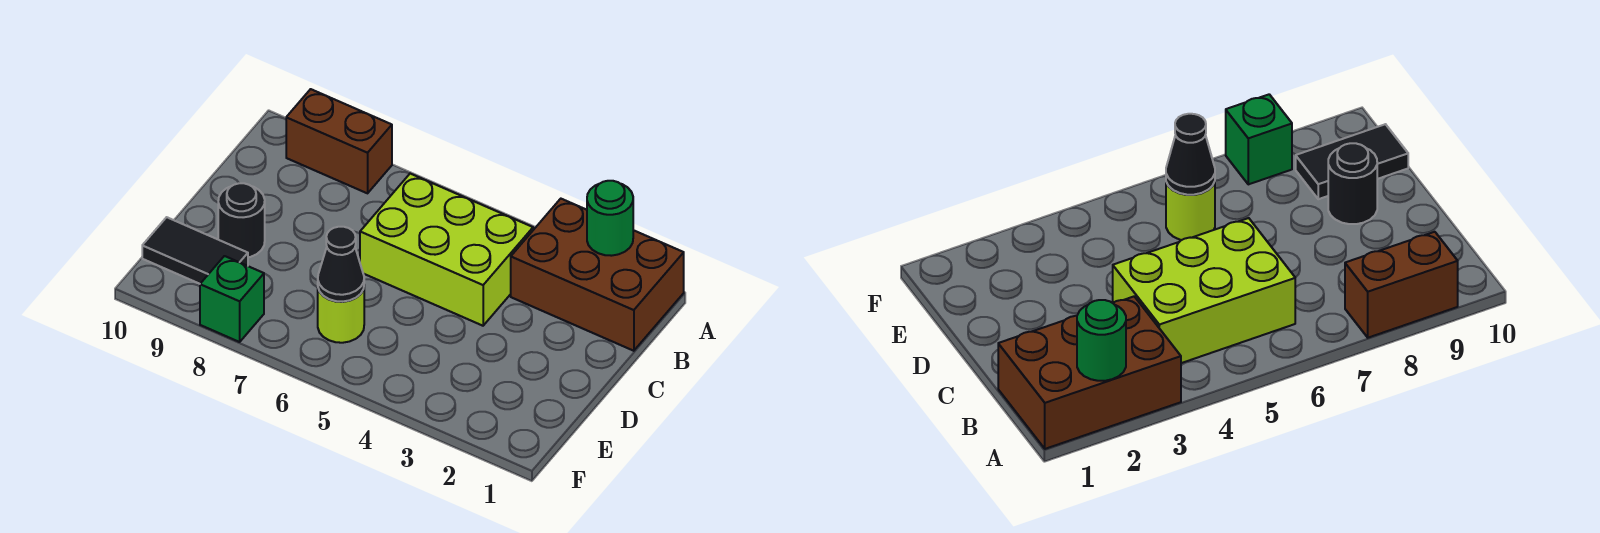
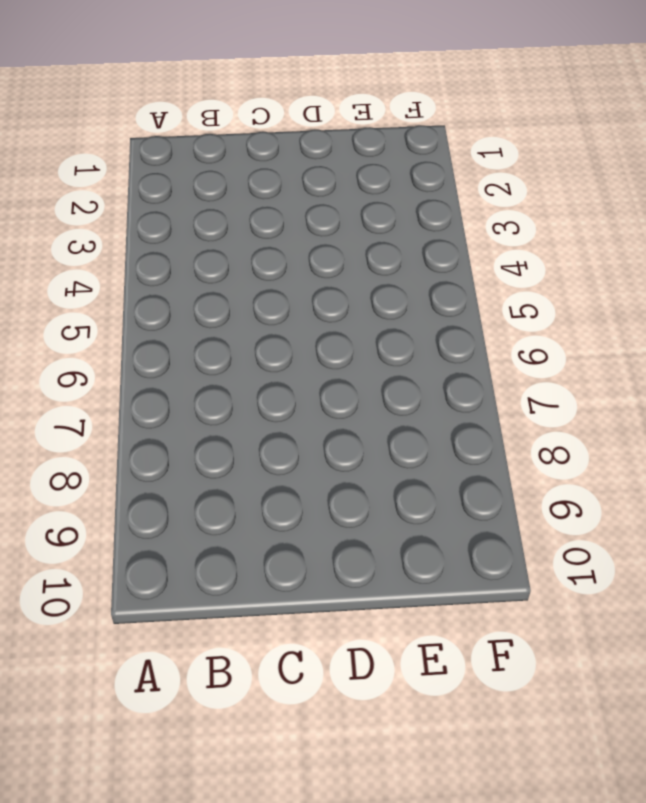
none -> brown brick A1:B3 level 1
none -> brown brick A8:A9 level 1

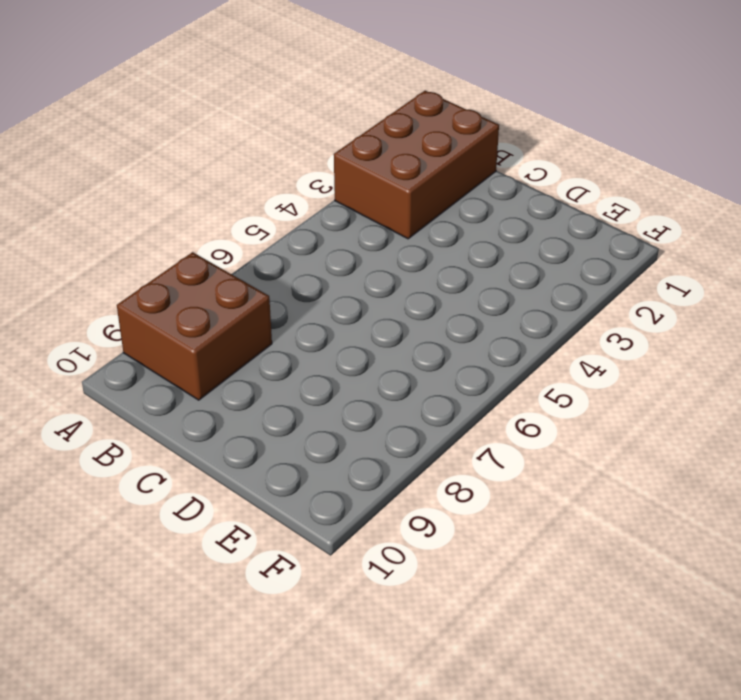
brown brick A8:B9 level 1 -> brown brick A8:A9 level 1
none -> lime brick B4:C6 level 1
none -> black round brick D9 level 1

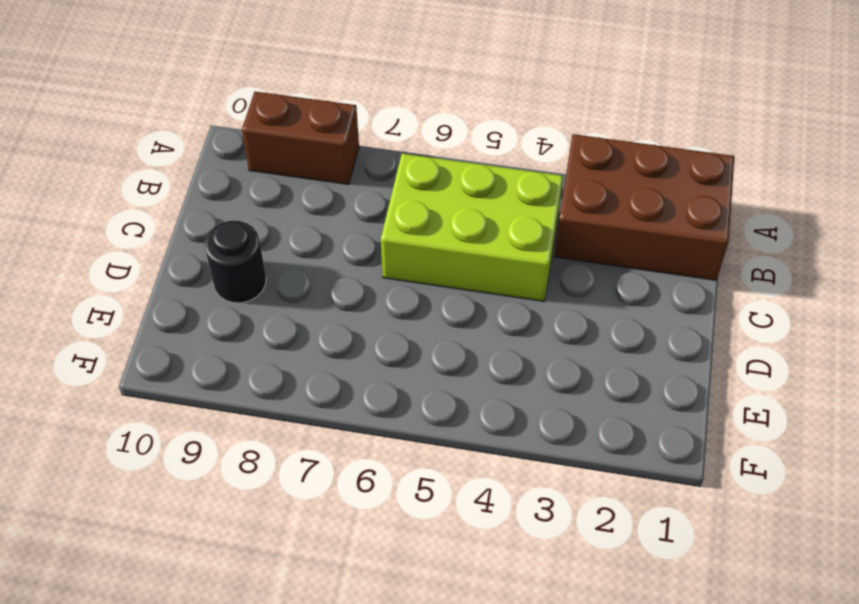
none -> lime round brick E6 level 1
none -> black tile E9:E10 level 1

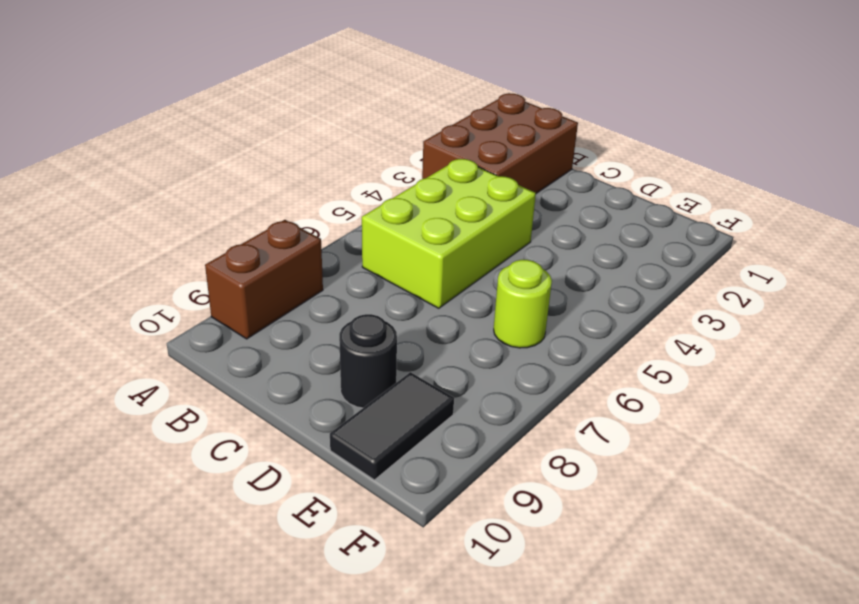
none -> green brick F8 level 1
none -> green round brick A2 level 2

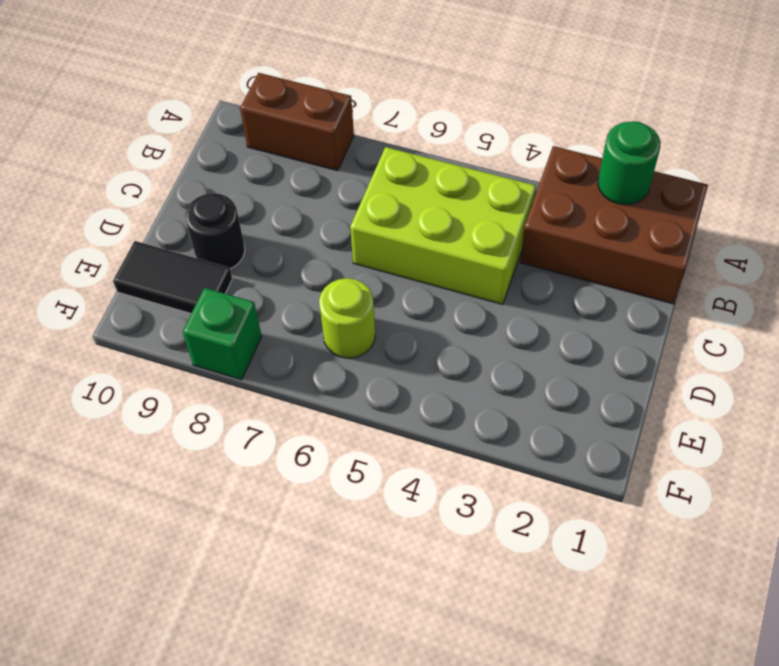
none -> black cone E6 level 2

